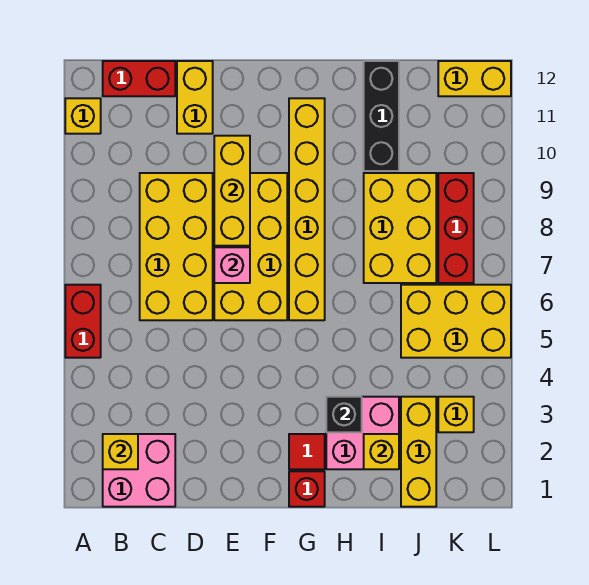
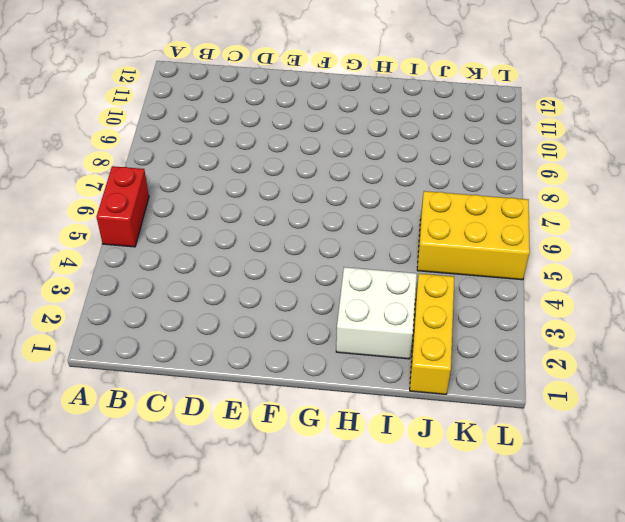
white brick H2:I3 level 1 -> pink brick H2:I3 level 1
none -> yellow brick A11 level 1
none -> pink brick B1:C2 level 1
none -> red brick B12:C12 level 1

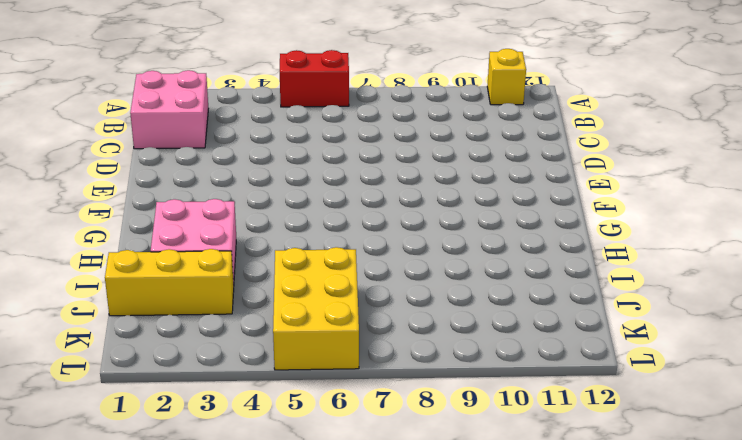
none -> red brick B12:C12 level 1
none -> yellow brick C6:D9 level 1
none -> yellow brick D11:D12 level 1

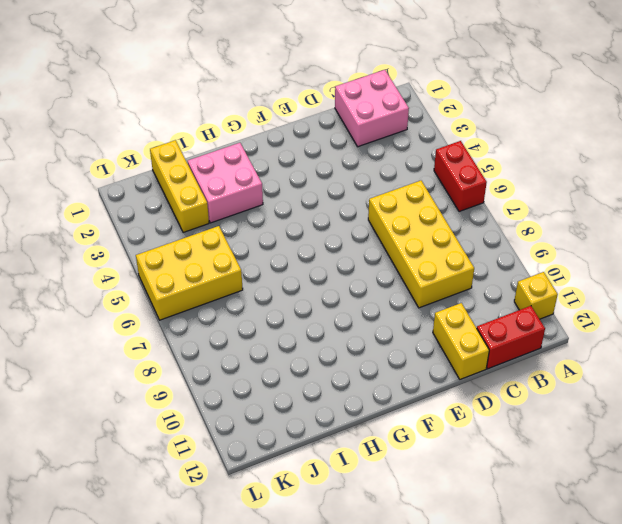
none -> yellow brick E6:F9 level 1
none -> red brick G1 level 1
none -> red tile G2 level 1

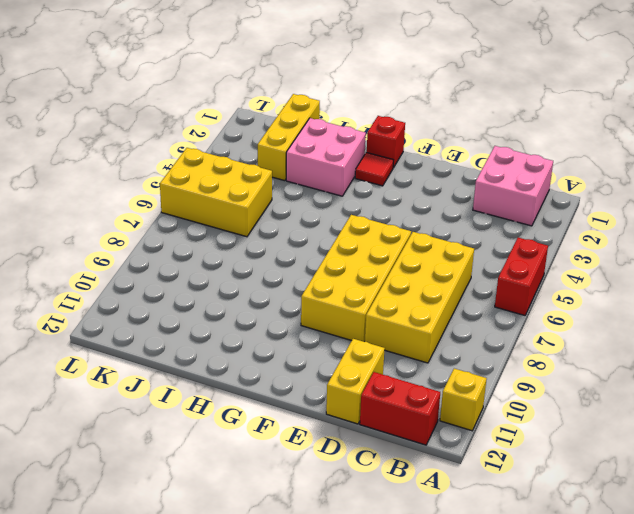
none -> yellow brick G6:G11 level 1
none -> yellow brick I7:J9 level 1
none -> black brick I10:I12 level 1

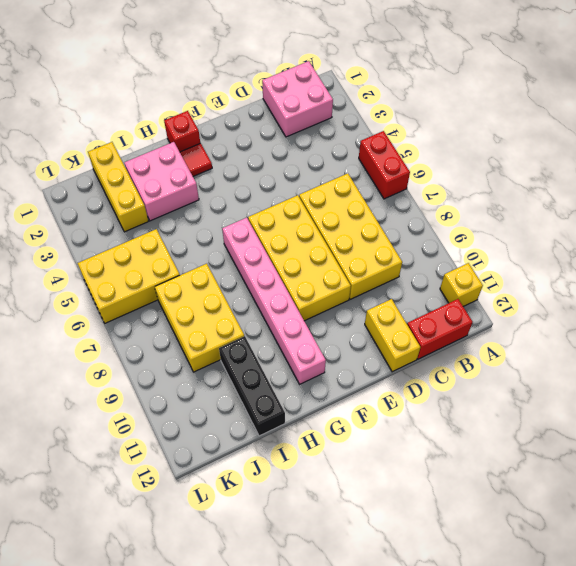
pink brick G6:G11 level 1 -> yellow brick G6:G11 level 1
none -> yellow brick K3 level 1
none -> red brick K7:K9 level 1
none -> yellow brick K12:L12 level 1

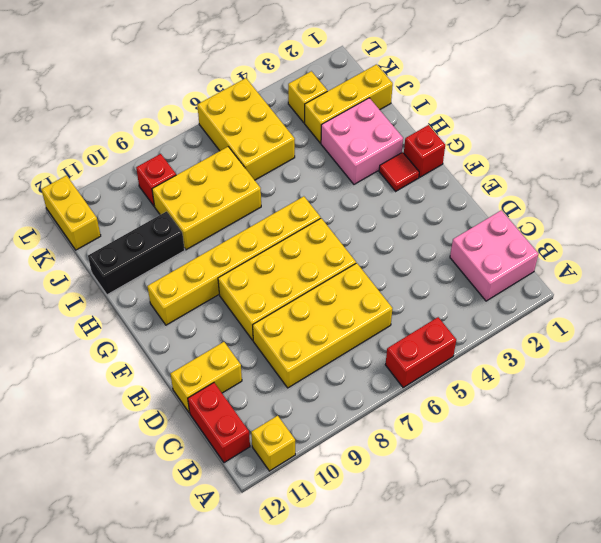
red brick K9 level 1 -> red brick K7:K9 level 1
none -> yellow brick B2 level 2
none -> pink brick E7 level 2
none -> yellow brick E8:E10 level 2

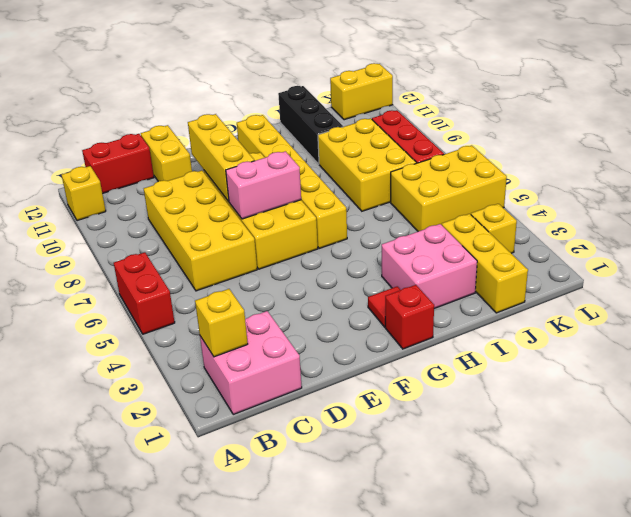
pink brick E7:F7 level 2 -> pink brick E7 level 2
none -> black brick H3 level 2
none -> yellow brick I2 level 2

